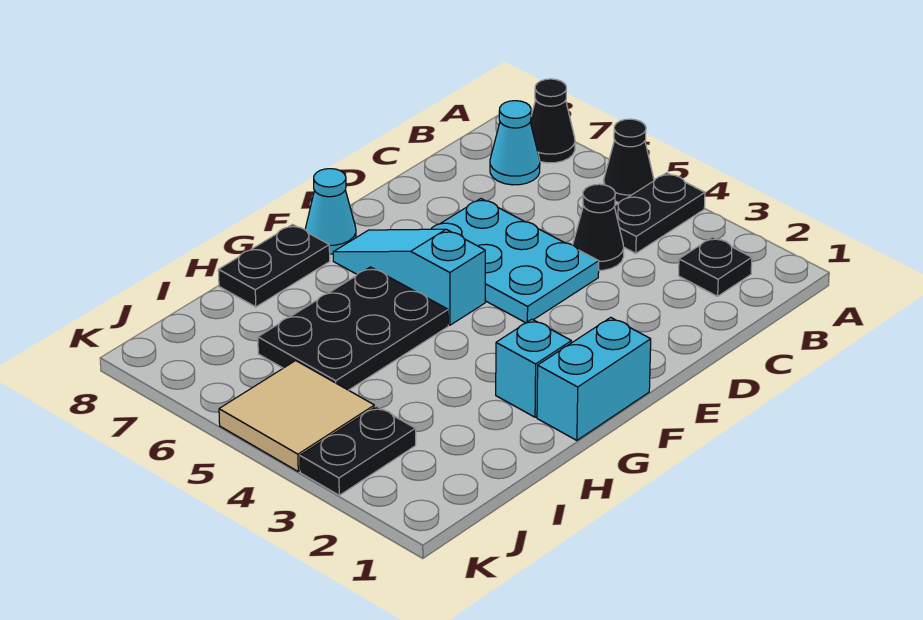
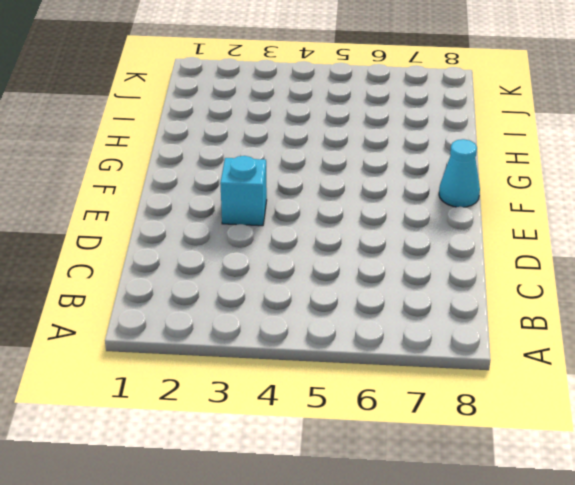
cyan brick E3 level 1 -> cyan brick G2 level 1
none -> black plate A4:B4 level 1
none -> black cone A5 level 1
none -> black cone A7 level 1

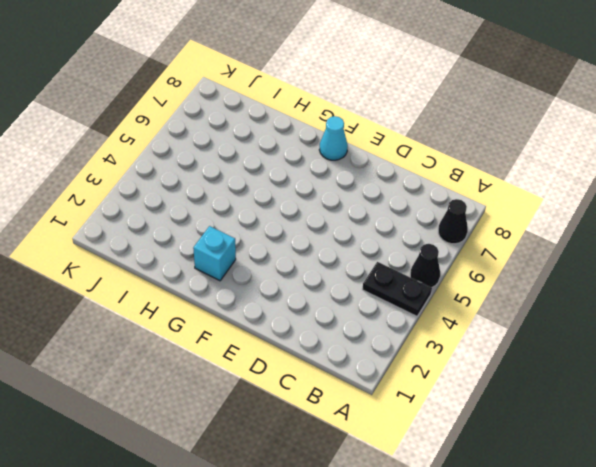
none -> black plate B2 level 1
none -> cyan cone B7 level 1
none -> black cone C4 level 1

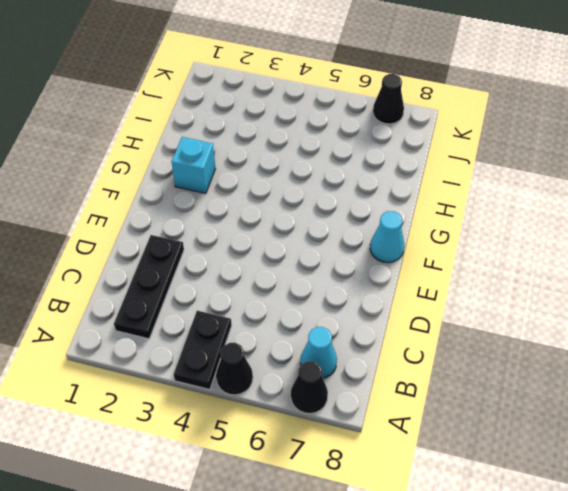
black plate B2:D2 level 1 -> black plate B2 level 1
black cone K7 level 1 -> black cone C4 level 1
none -> cyan plate D4:E6 level 1
none -> cyan brick F1:G1 level 1
none -> cyan slope F5:F7 level 1 top 5

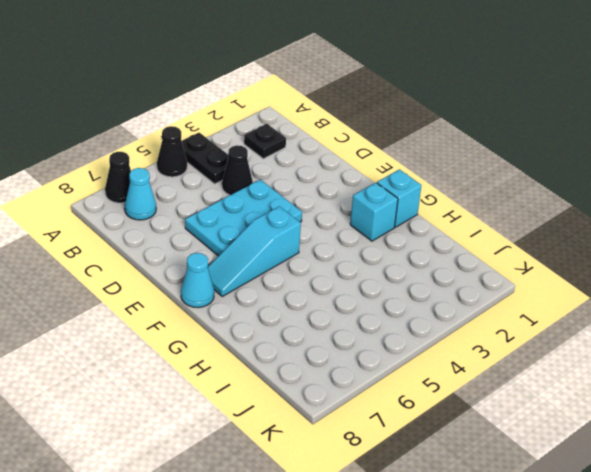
cyan brick G1 level 1 -> cyan brick F1:G1 level 1
none -> black plate G5:I6 level 1
none -> black plate G8:H8 level 1
none -> black plate J3:K3 level 1

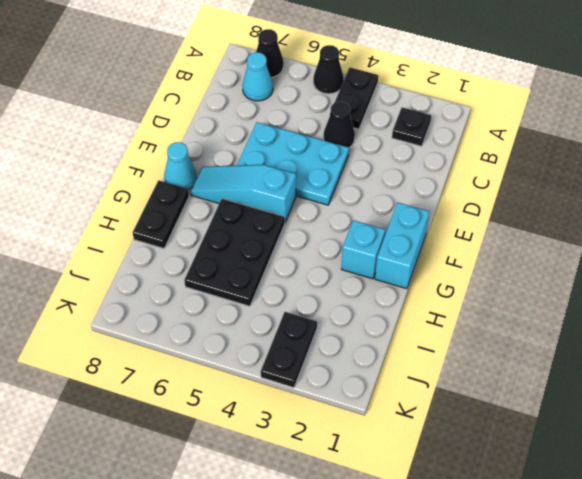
none -> tan tile J4:K5 level 1

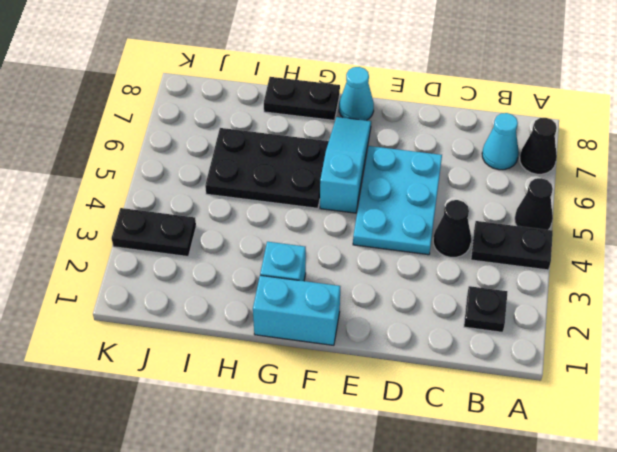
none -> tan tile J4:K5 level 1

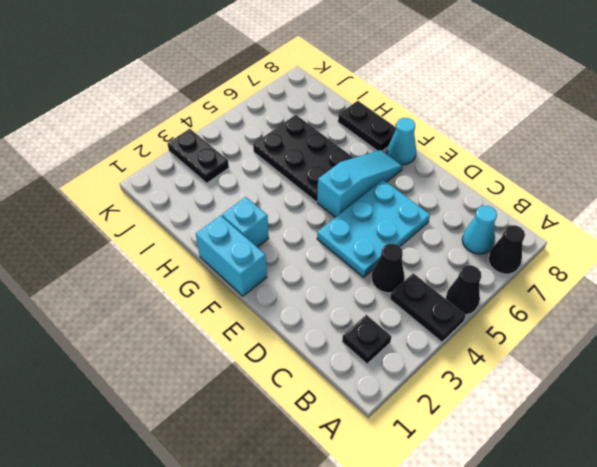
none -> tan tile J4:K5 level 1

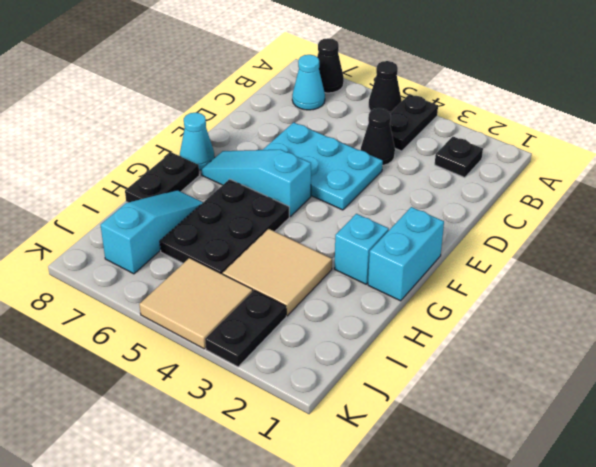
tan tile H3:I4 level 1 -> none
cyan slope H7:J7 level 1 top J -> none

